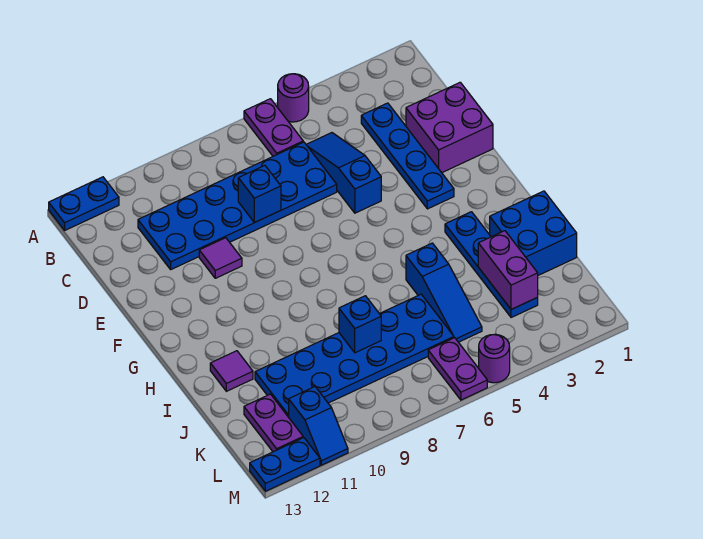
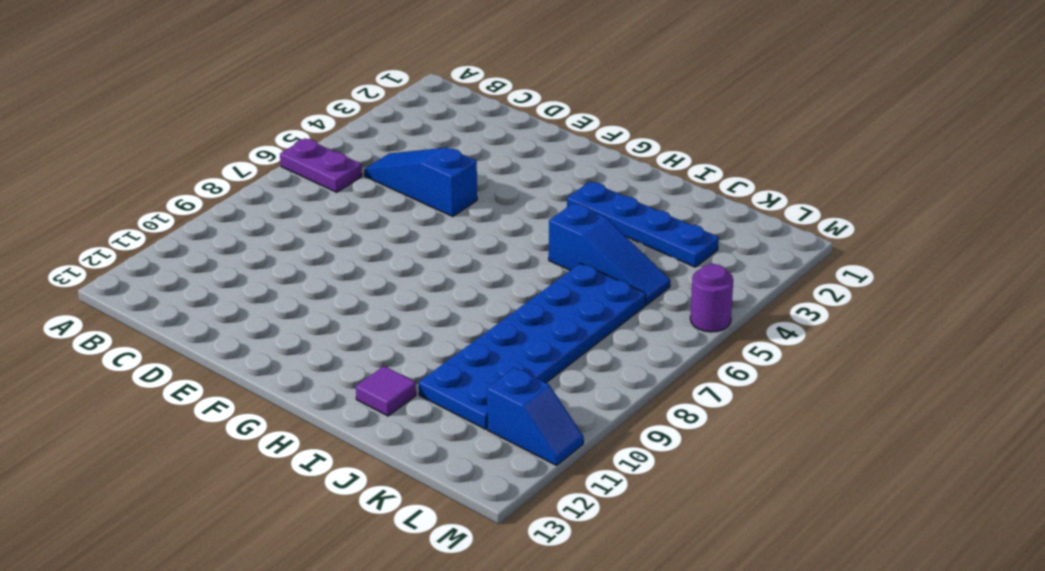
none -> purple round brick A5 level 1
none -> blue plate A12:A13 level 1
none -> blue plate C3:F3 level 1

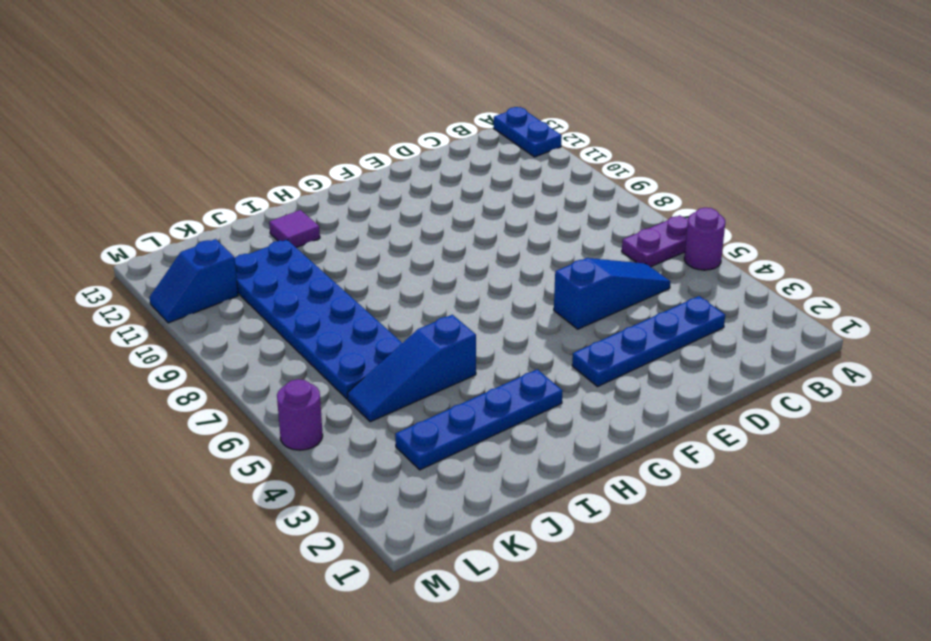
none -> blue plate C6:D11 level 1
none -> purple brick D1:E2 level 1
none -> purple tile E10 level 1

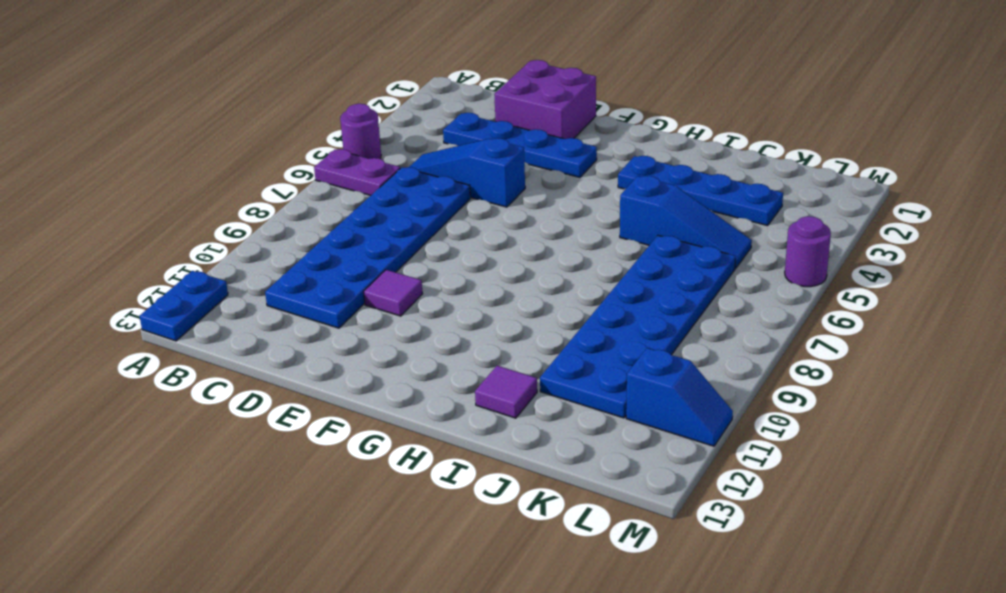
none -> blue brick I1:J2 level 1
none -> purple plate K12:L12 level 1
none -> purple plate L6:M6 level 1

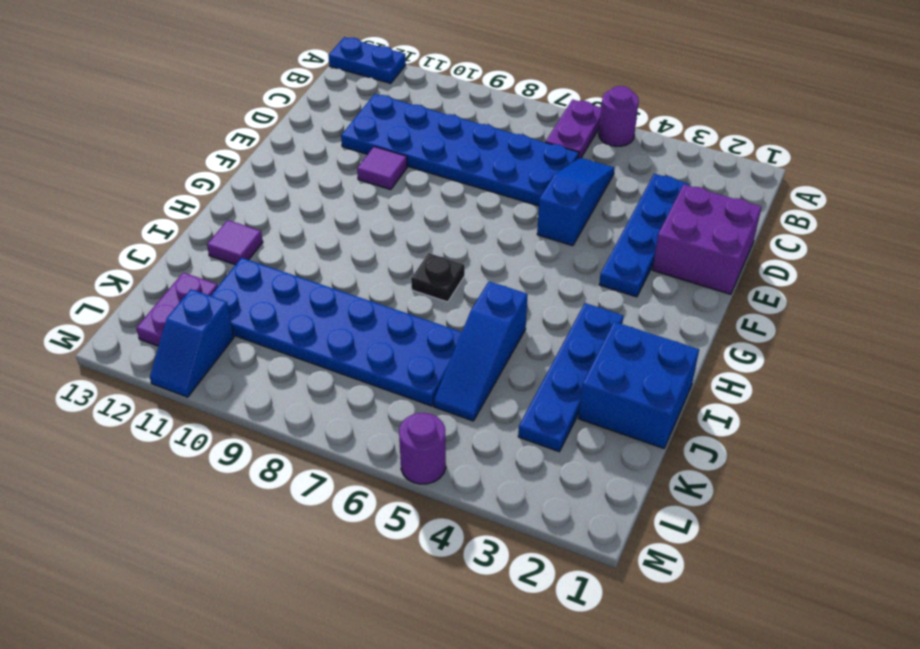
black plate H7 level 1 -> none
none -> purple plate L6:M6 level 1
none -> blue plate M12:M13 level 1
none -> blue brick D8 level 2

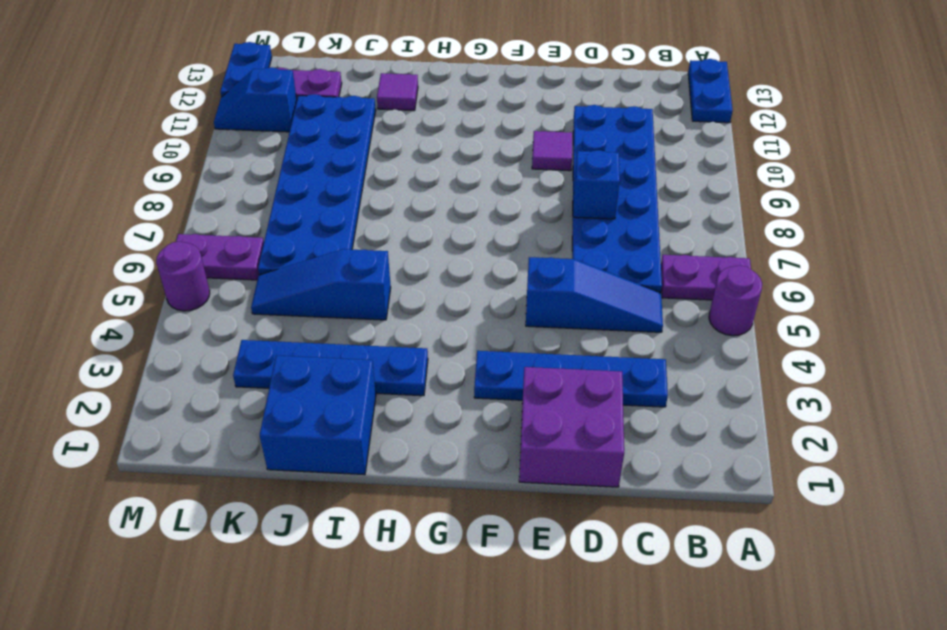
none -> purple brick J3:K3 level 2
none -> blue brick J8 level 2

